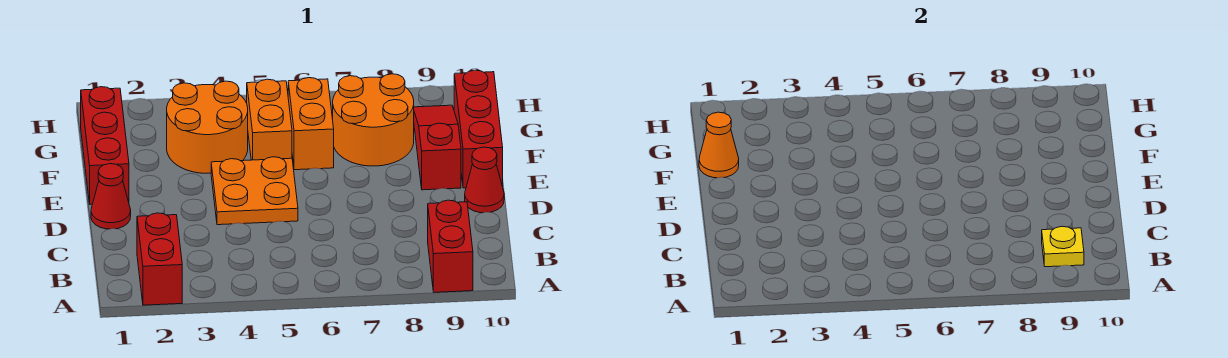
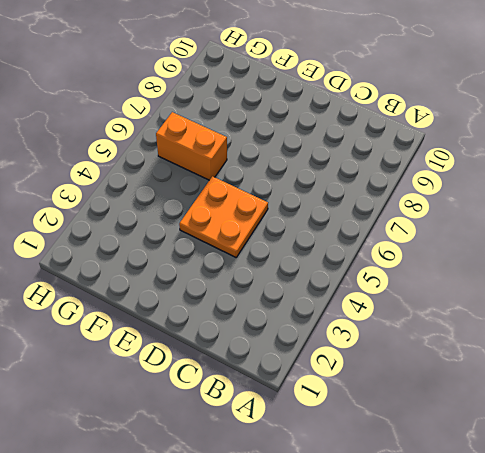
none -> red brick A2:B2 level 1
none -> red brick A9:B9 level 1
none -> red cone D1 level 1

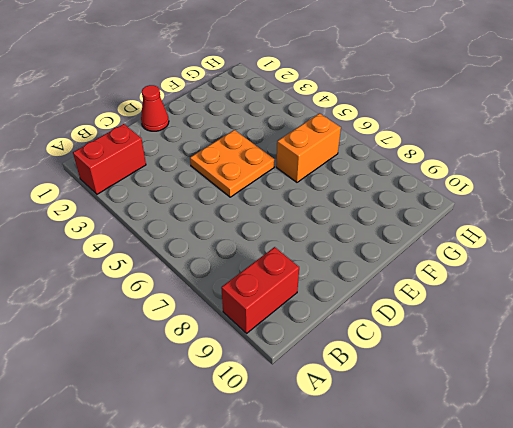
none -> red cone D10 level 1
none -> red brick E1:G1 level 1
none -> red slope E9:G9 level 1 top E

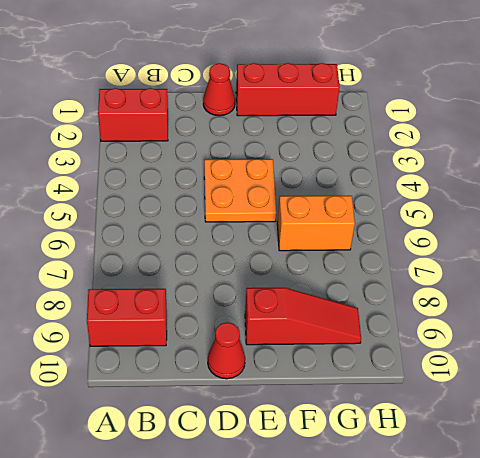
none -> red brick E10:G10 level 1
none -> orange round brick F3:G4 level 1
none -> orange brick F5:G5 level 1

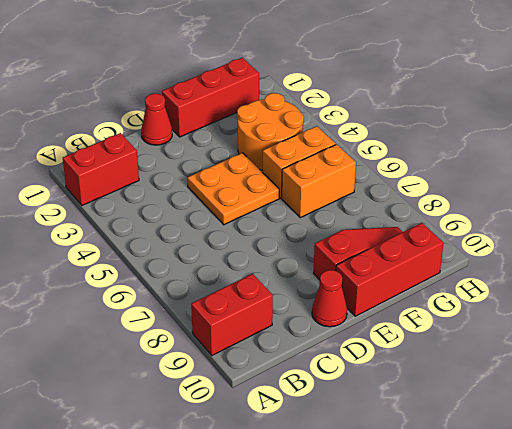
none -> orange round brick F7:G8 level 1
none -> yellow plate B9 level 2
none -> orange cone F1 level 2

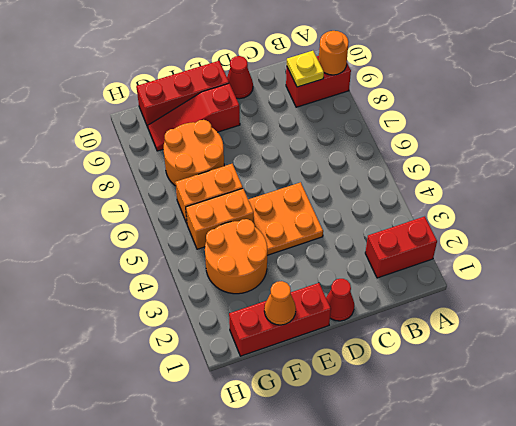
orange round brick A9 level 2 -> none

